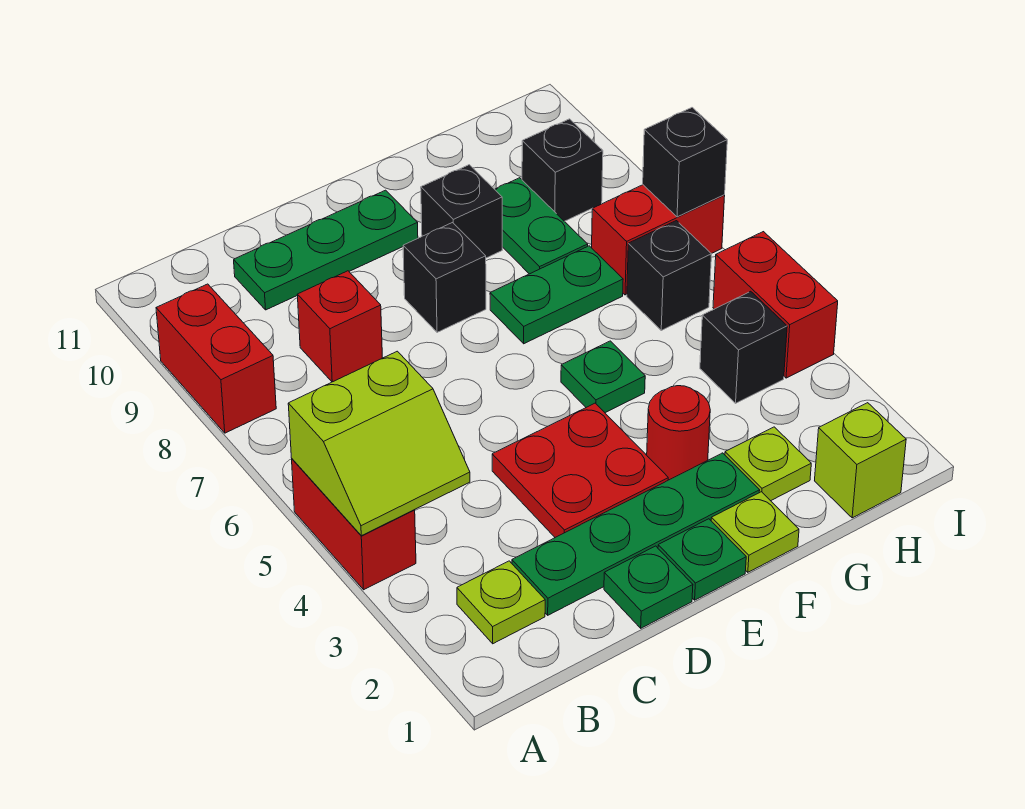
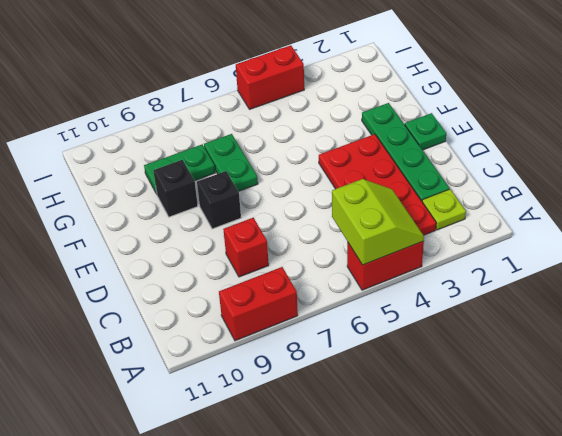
red plate B3:E4 level 1 -> red plate D3:E4 level 1
none -> green plate C10:E10 level 1
none -> green plate D1 level 1
none -> lime plate F1 level 1

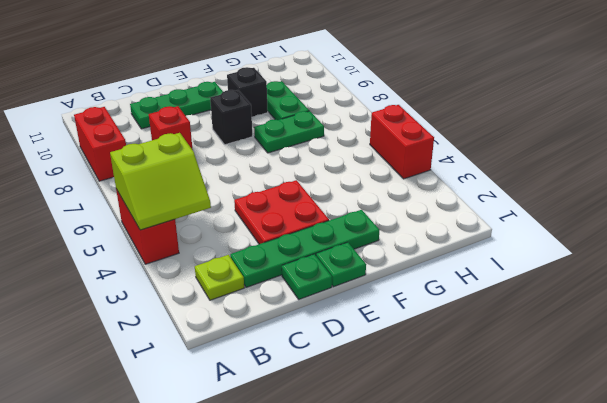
none -> lime plate F1 level 1
none -> red round brick F3 level 1
none -> green plate F5 level 1

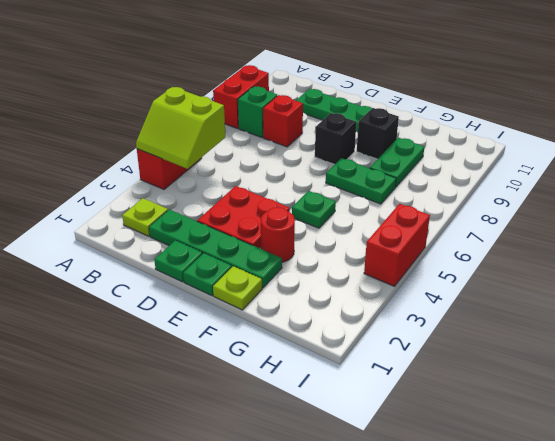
green brick B8 level 1 -> none
none -> lime plate G2 level 1
none -> lime brick H1 level 1
none -> black brick H4 level 1

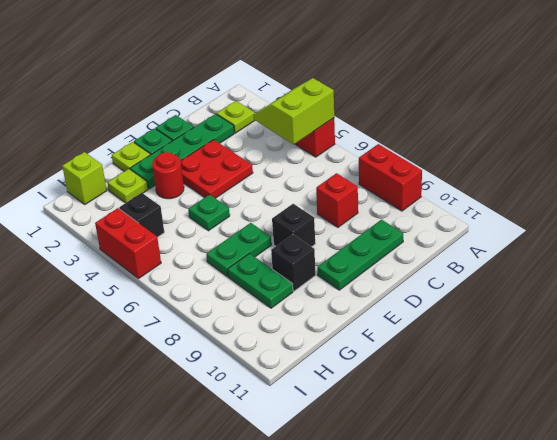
none -> black brick H6 level 1
none -> red brick H7:I7 level 1
none -> black brick H9 level 1

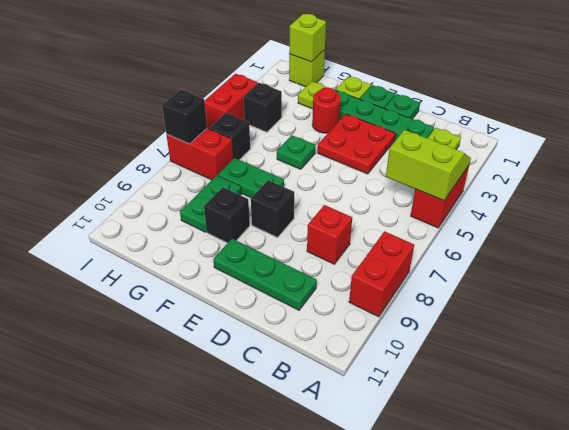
lime brick H1 level 2 -> none
none -> black brick H9 level 1

